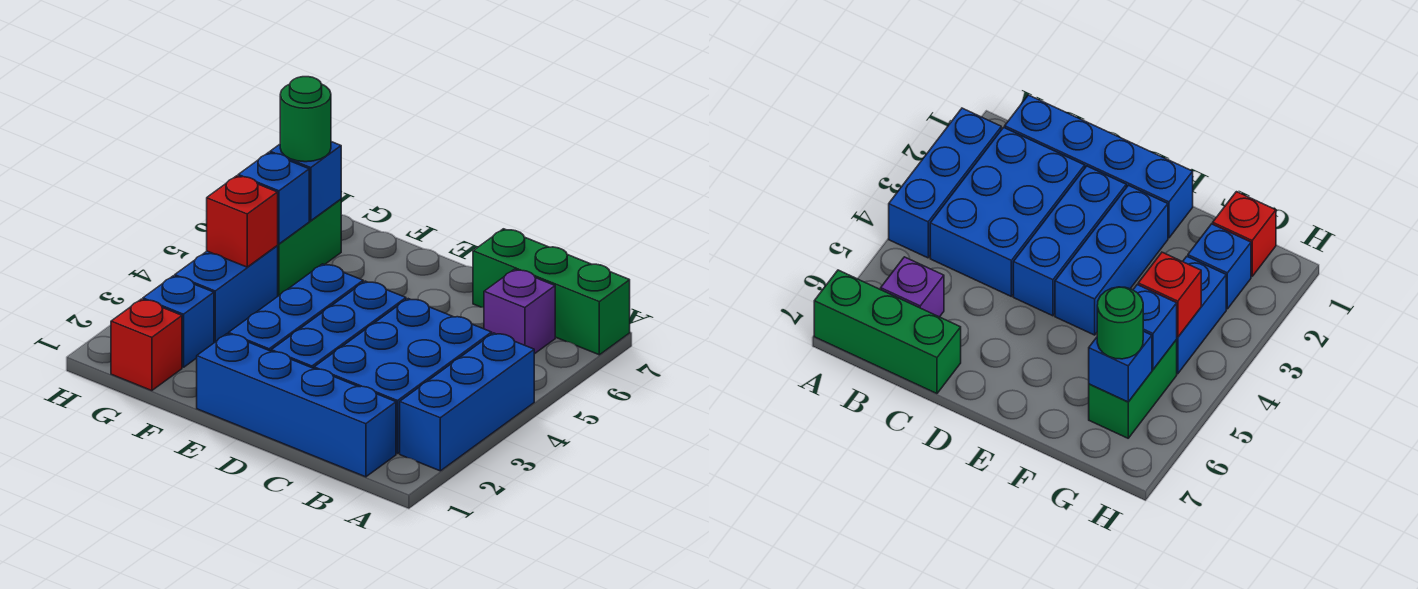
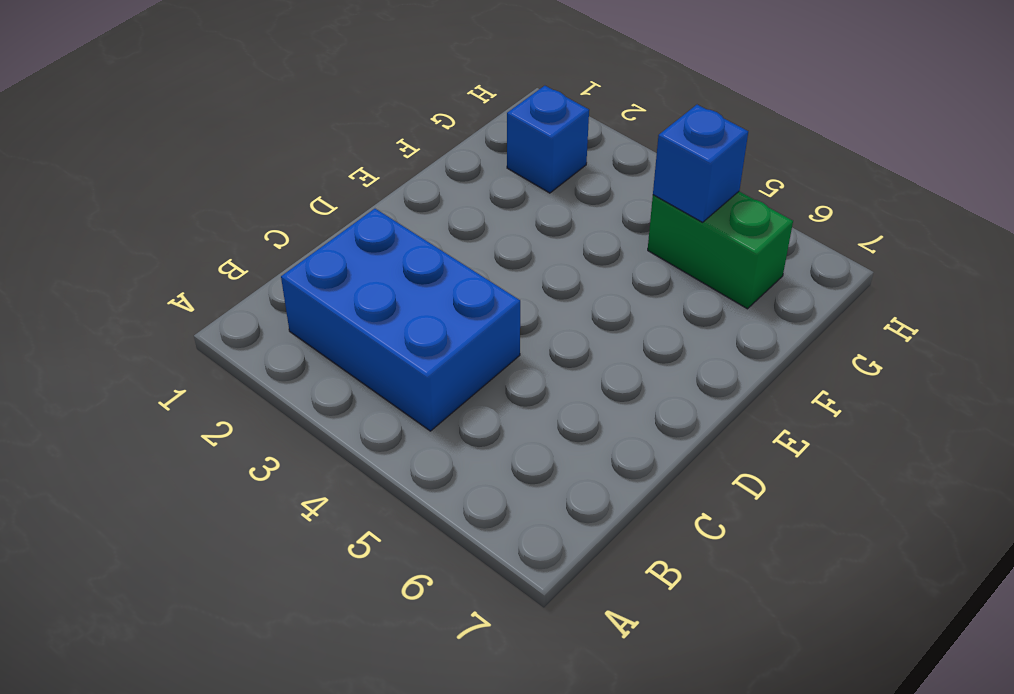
none -> blue brick A2:A4 level 1
none -> green brick A7:C7 level 1
none -> blue brick B1:E1 level 1

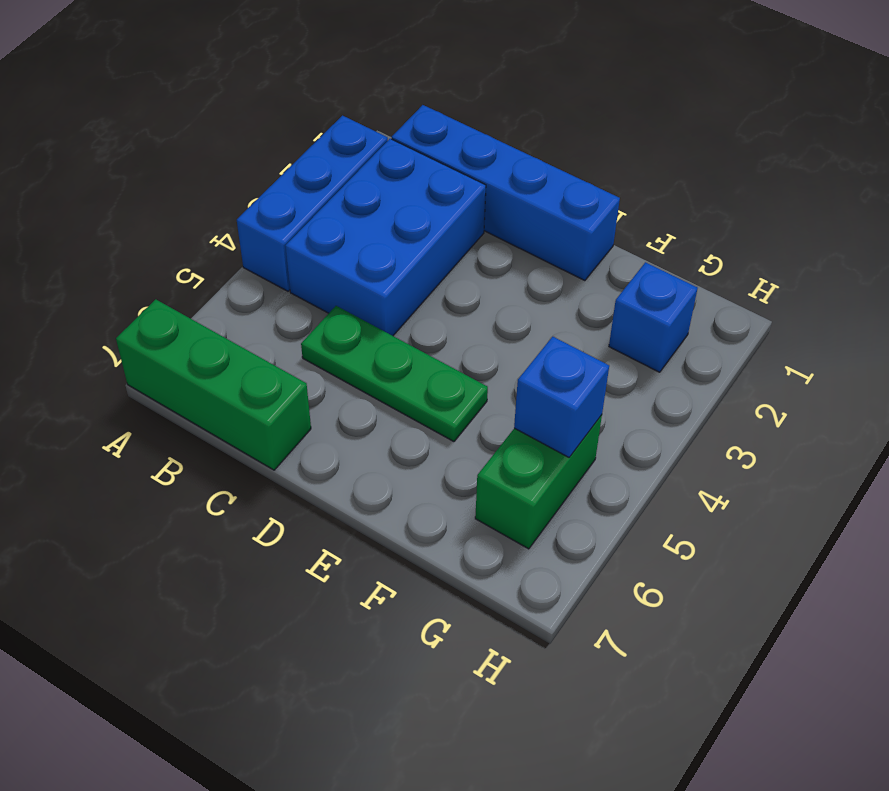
green plate C5:E5 level 1 -> none
none -> purple brick B6 level 1
none -> blue brick D2:D4 level 1
none -> blue brick E2:E4 level 1

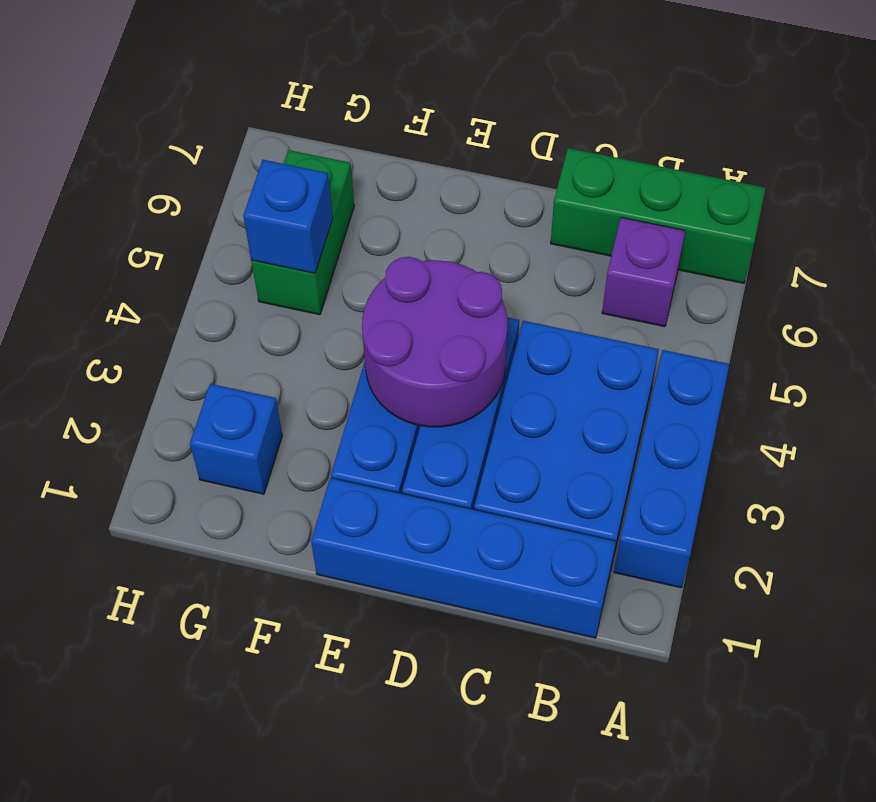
purple round brick D3:E4 level 2 -> none
none -> red brick G1 level 1
none -> blue brick G3:G4 level 1
none -> red brick G4 level 2

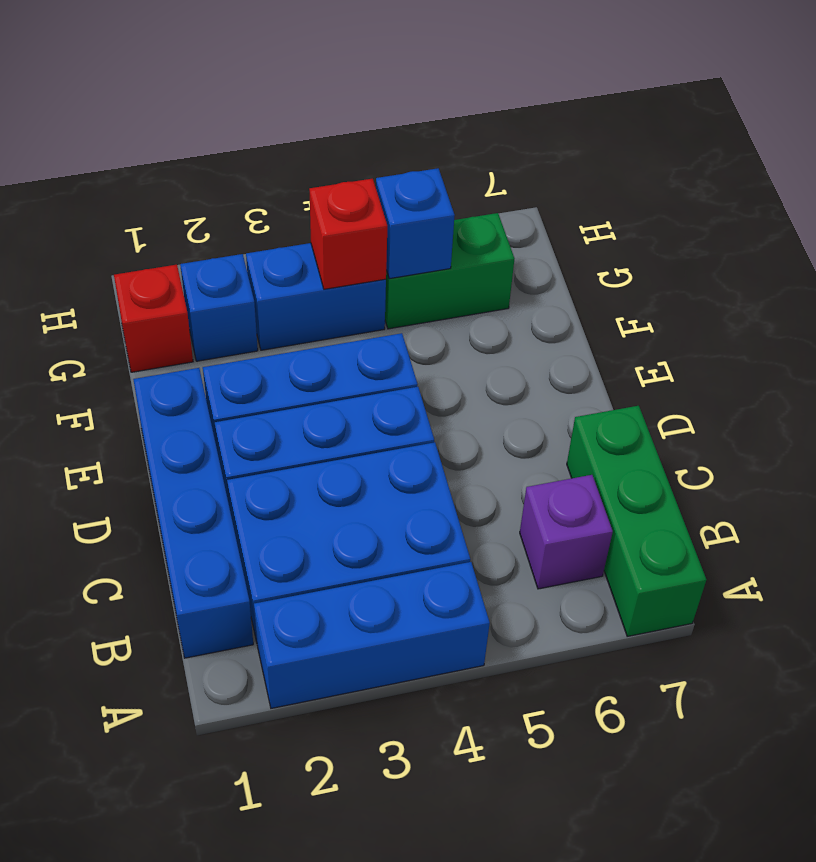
none -> blue brick G6 level 2
none -> green round brick G6 level 3

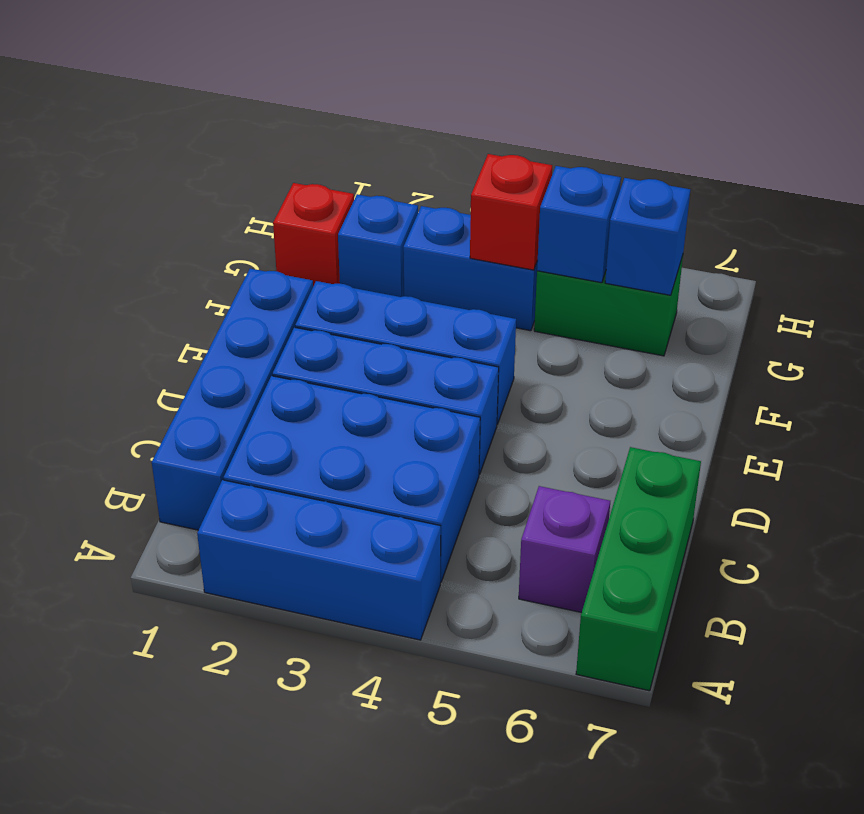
none -> green round brick G6 level 3

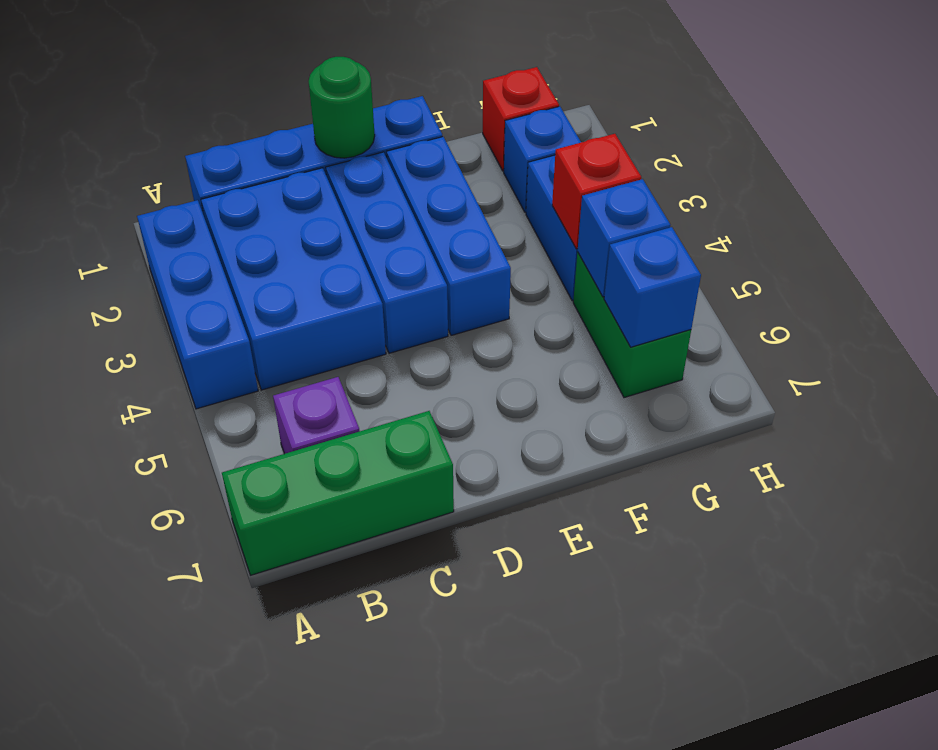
green round brick D1 level 2 -> green round brick G6 level 3

